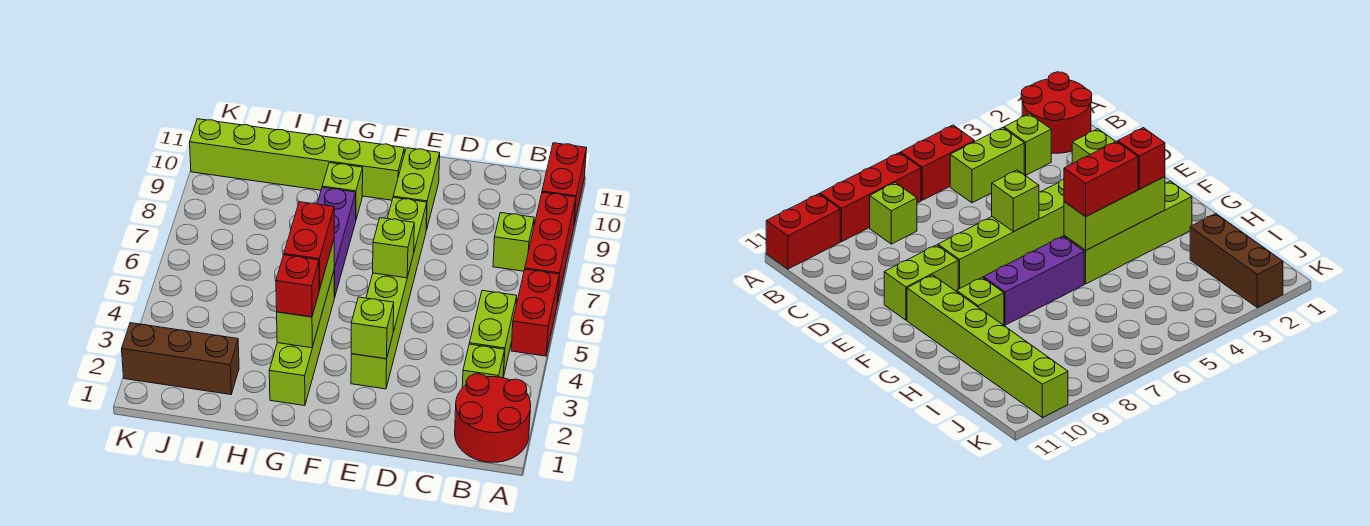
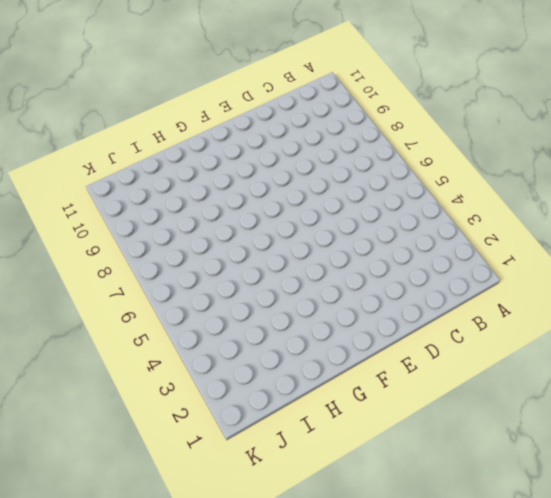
none -> red round brick A1:B2 level 1
none -> red brick A5:A6 level 1
none -> red brick A7:A9 level 1

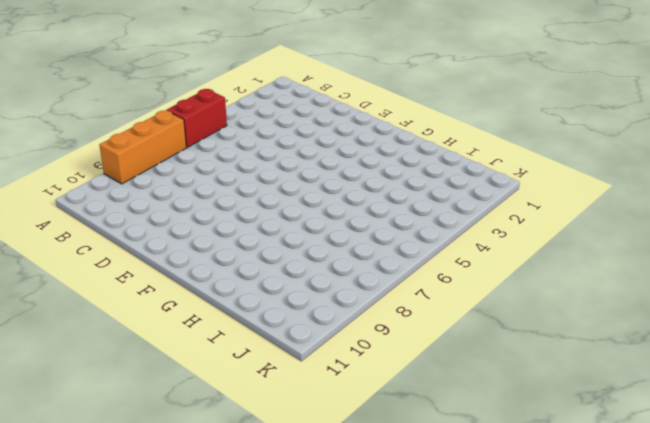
orange brick A7:A9 level 1 -> red brick A7:A9 level 1
none -> red round brick A1:B2 level 1
none -> red brick A10:A11 level 1
none -> lime brick B3 level 1

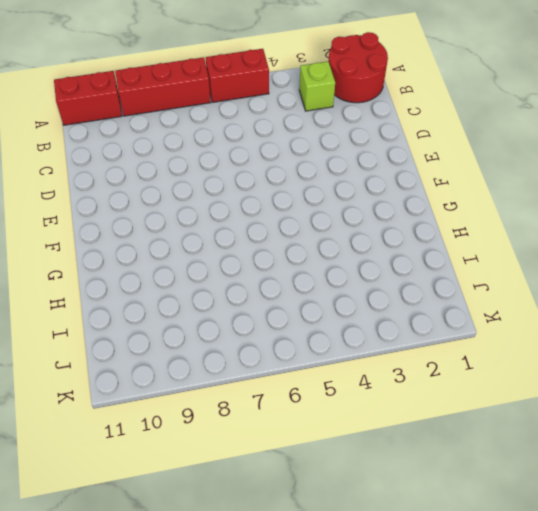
none -> lime brick B4:B5 level 1
none -> lime brick B8 level 1
none -> lime brick E3:E8 level 1

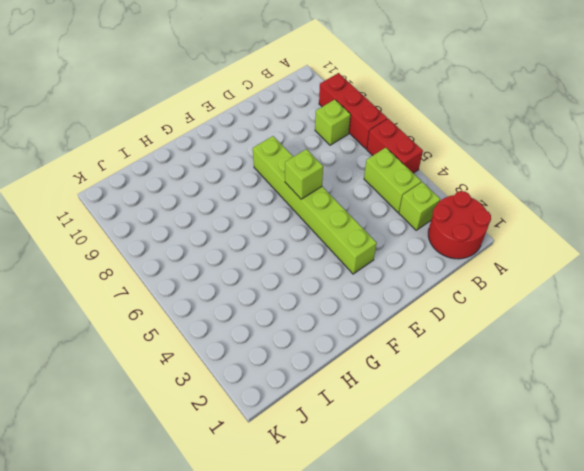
none -> red brick A10:A11 level 1
none -> lime brick E9:E10 level 1
none -> lime brick F10:K10 level 1

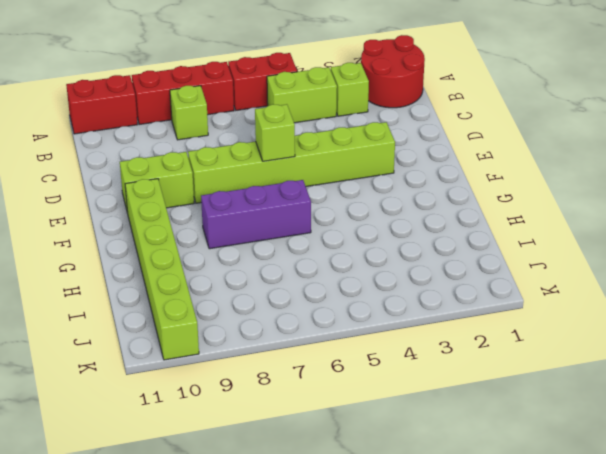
none -> lime brick G2:G5 level 1
none -> lime brick G9 level 1
none -> brown brick I2:K2 level 1

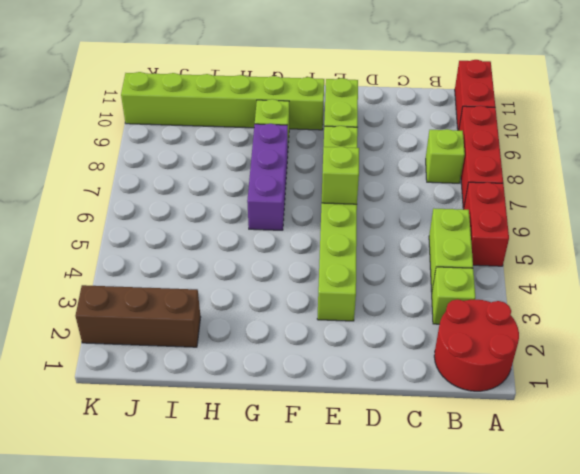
none -> lime brick G2:G5 level 1
none -> lime brick E3 level 2
none -> lime brick G3:G5 level 2

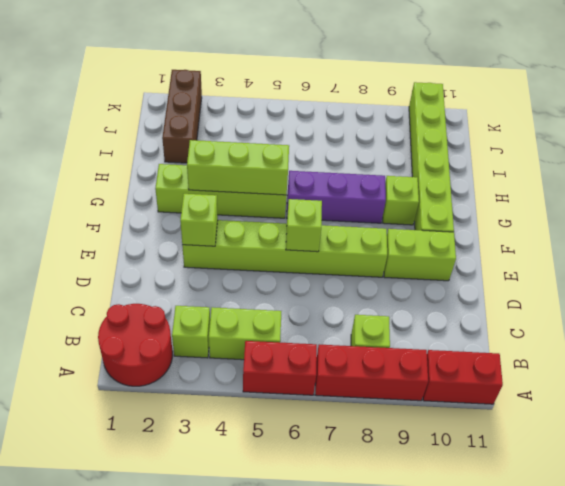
none -> red brick G3 level 3
none -> red brick G4:G5 level 3

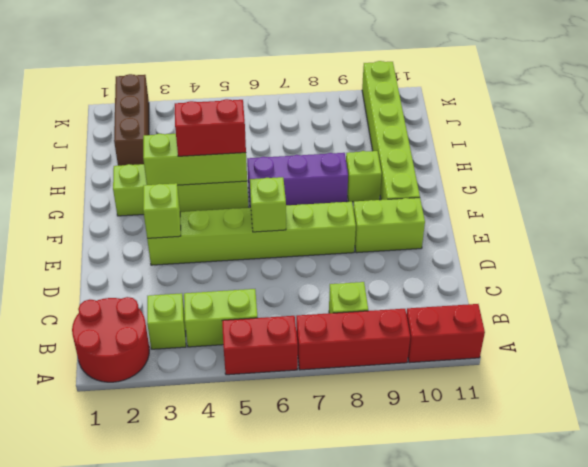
none -> red brick G3 level 3

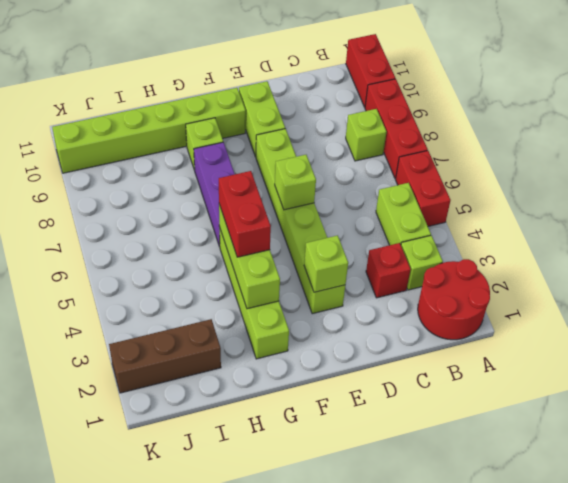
red brick C3 level 1 -> red brick G3 level 3

